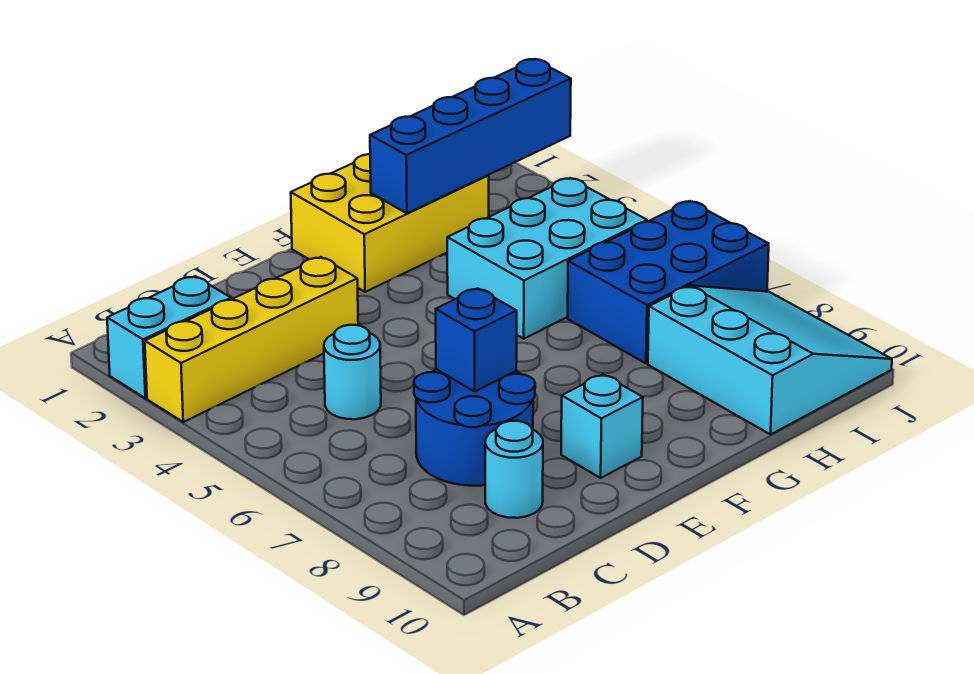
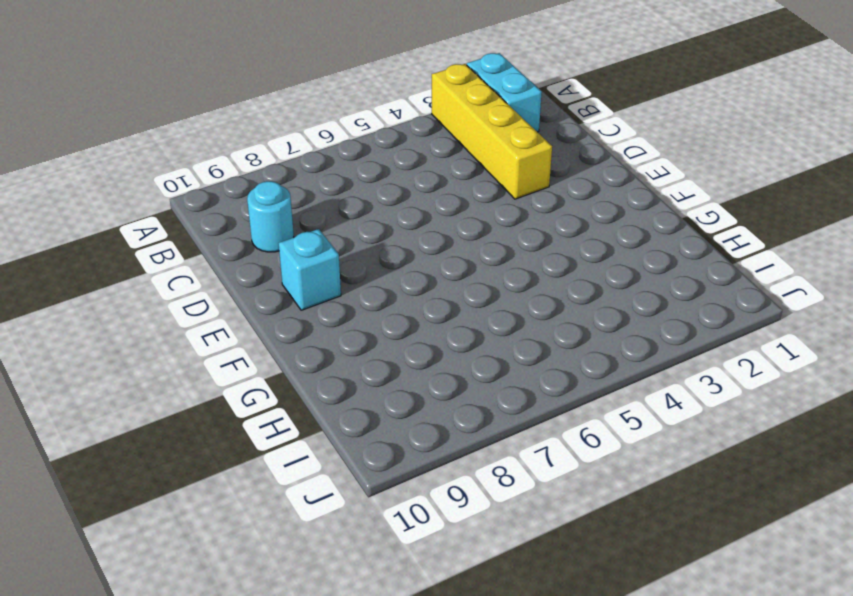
none -> cyan round brick C5 level 1
none -> blue round brick C7:D8 level 1
none -> yellow brick F1:H2 level 1

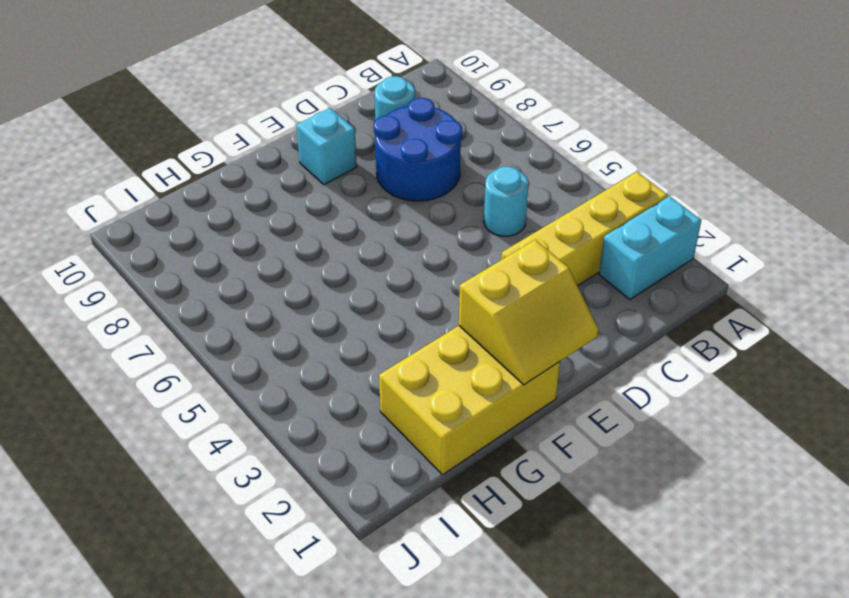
yellow slope E1:F2 level 2 top 2 -> none
none -> cyan brick G4:I5 level 1
none -> blue brick H6:J7 level 1
none -> cyan slope H8:J10 level 1 top H

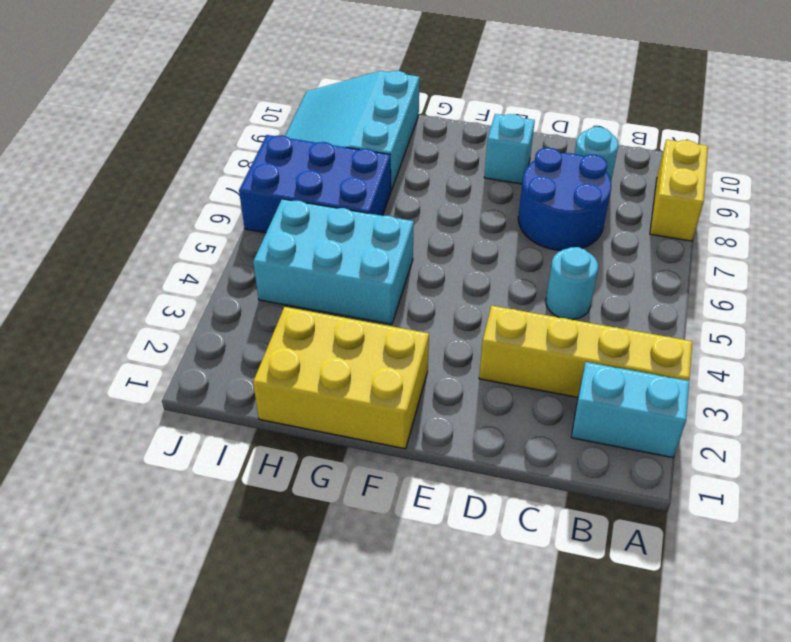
yellow brick A8:A9 level 1 -> none
none -> blue brick D7 level 2
none -> blue brick G2:J2 level 2

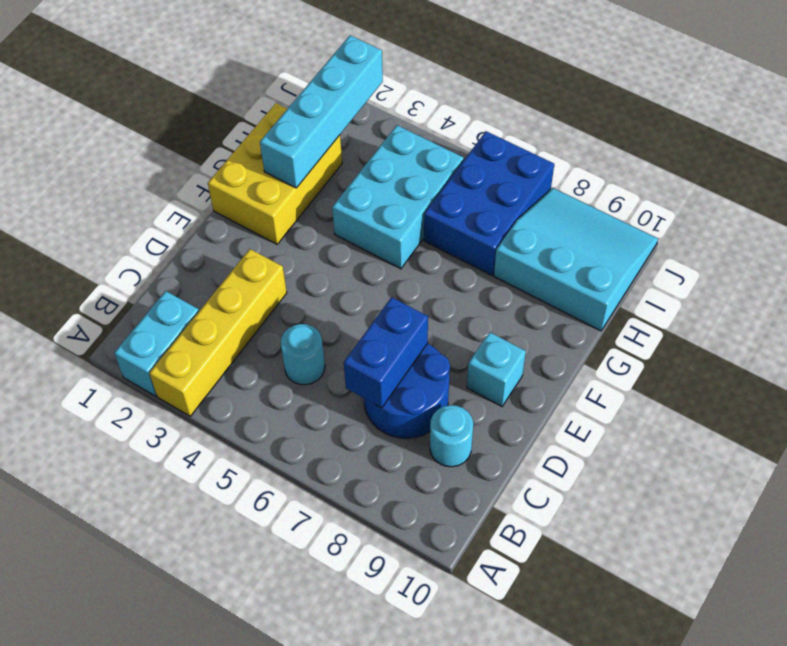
blue brick C7:D7 level 2 -> blue brick D7 level 2
cyan brick G2:J2 level 2 -> blue brick G2:J2 level 2

